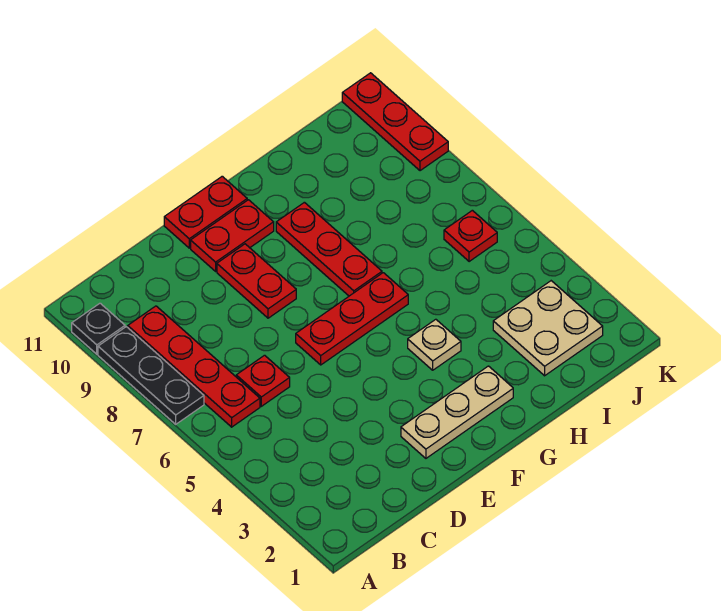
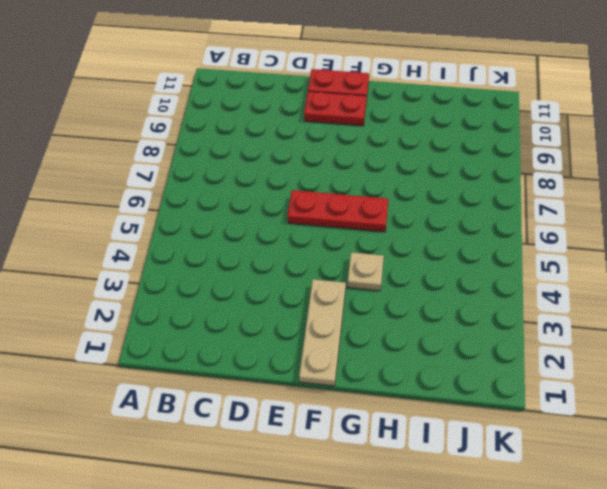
tan plate F1:F3 level 1 -> tan plate E2:G2 level 1
none -> black plate A7:A9 level 1
none -> black plate A10 level 1
none -> red plate B6:B9 level 1

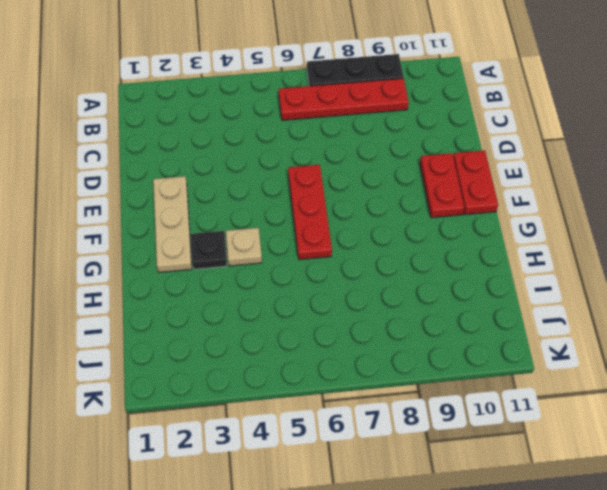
black plate G3 level 1 -> black plate A10 level 1
none -> red plate C6 level 1
none -> red plate E8:E9 level 1
none -> red plate G7:G9 level 1

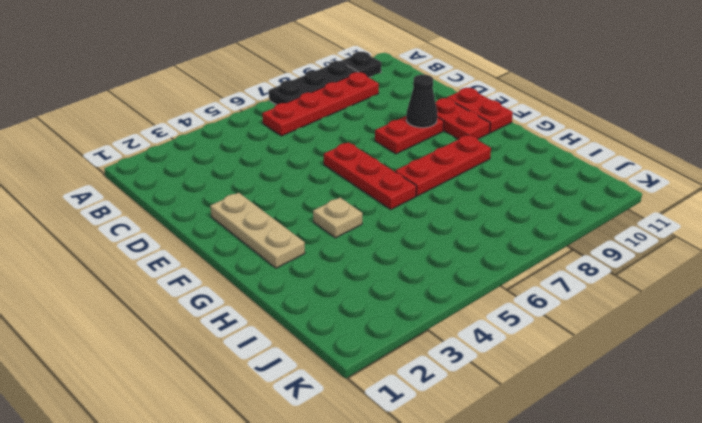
black cone E9 level 2 -> none
none -> red plate C6 level 1
none -> tan plate I2:J3 level 1
none -> red plate J6 level 1

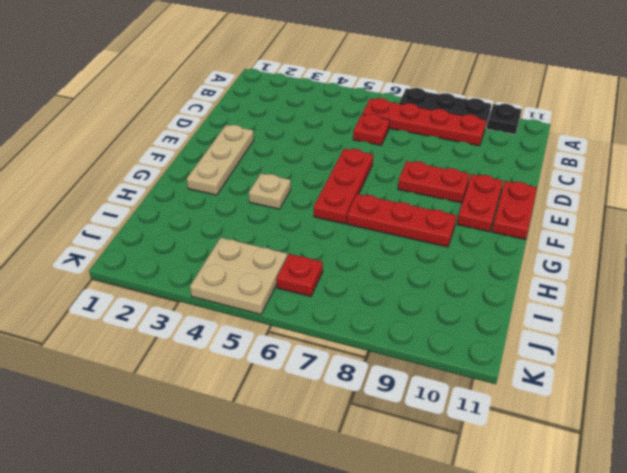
tan plate J4:K5 level 1 -> tan plate I2:J3 level 1
none -> red plate K9:K11 level 1

